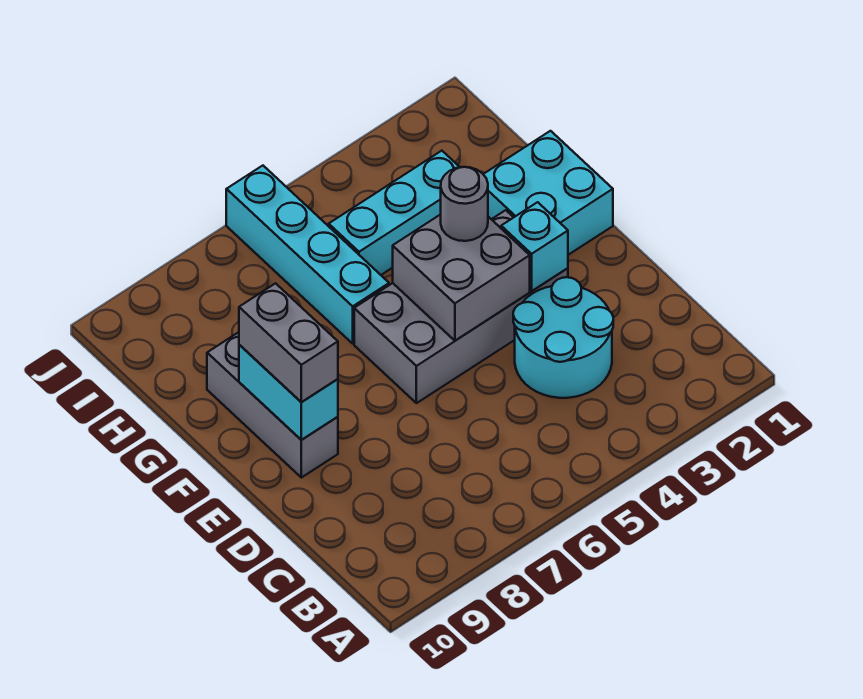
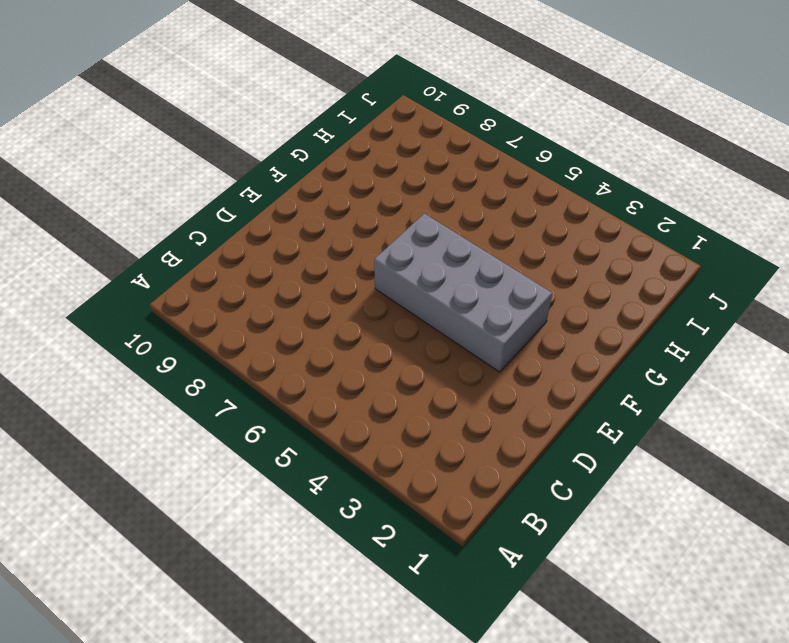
none -> cyan round brick C3:D4 level 1
none -> grey brick E9:G9 level 1

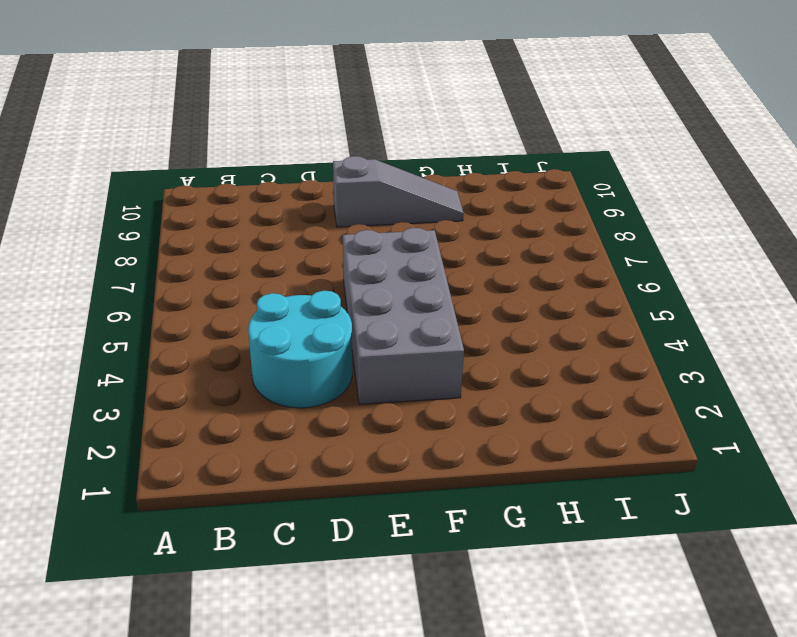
grey slope E9:G9 level 1 top E -> grey brick E9:G9 level 1
none -> cyan brick F1:G2 level 1
none -> cyan brick G6:J6 level 1

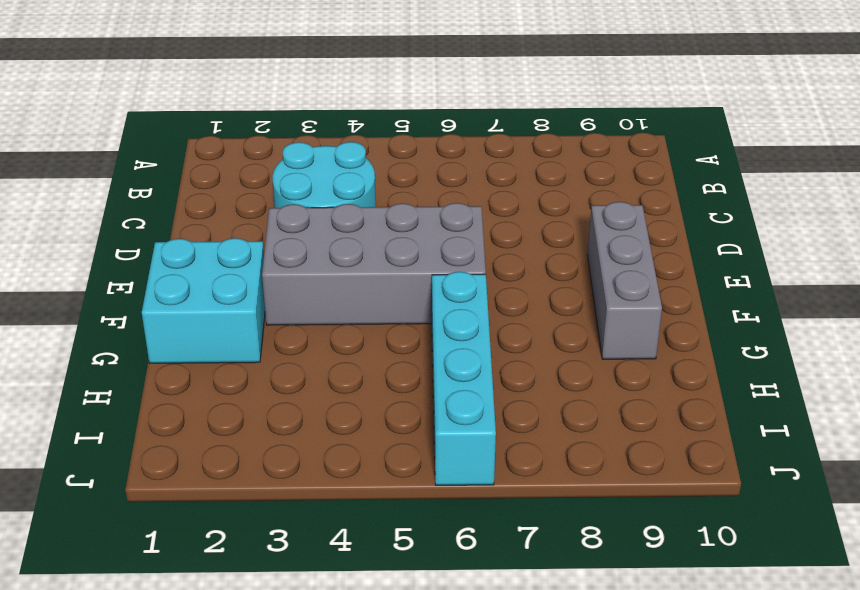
none -> cyan brick H3:H5 level 1
none -> cyan brick E3 level 2

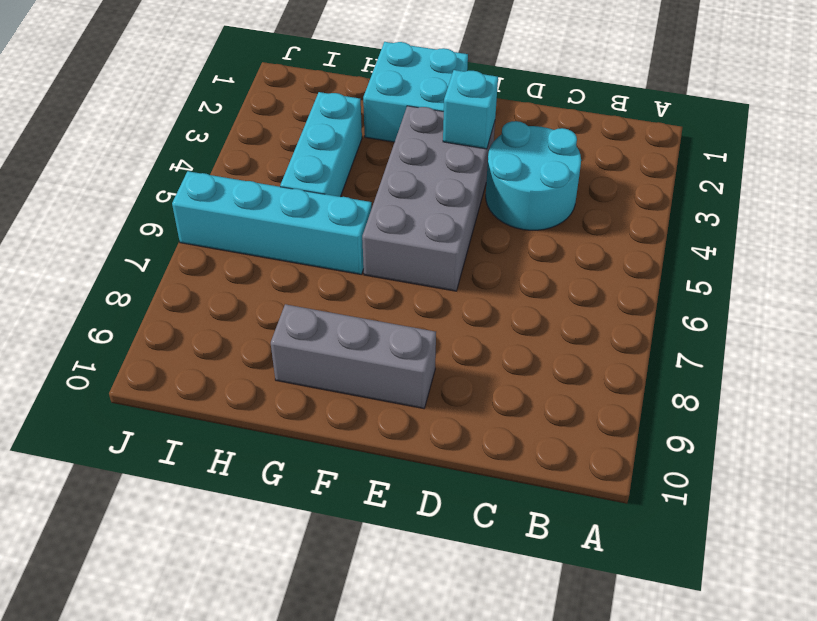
none -> grey brick E4:F5 level 2
none -> cyan brick E9:F9 level 2

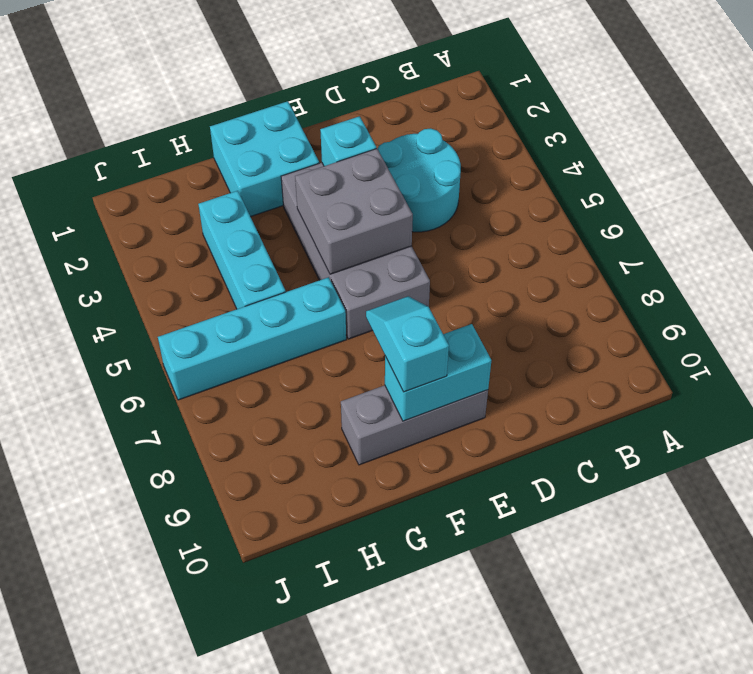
cyan slope F8:F9 level 3 top 9 -> grey brick E9:F9 level 3
none -> grey round brick F4 level 3

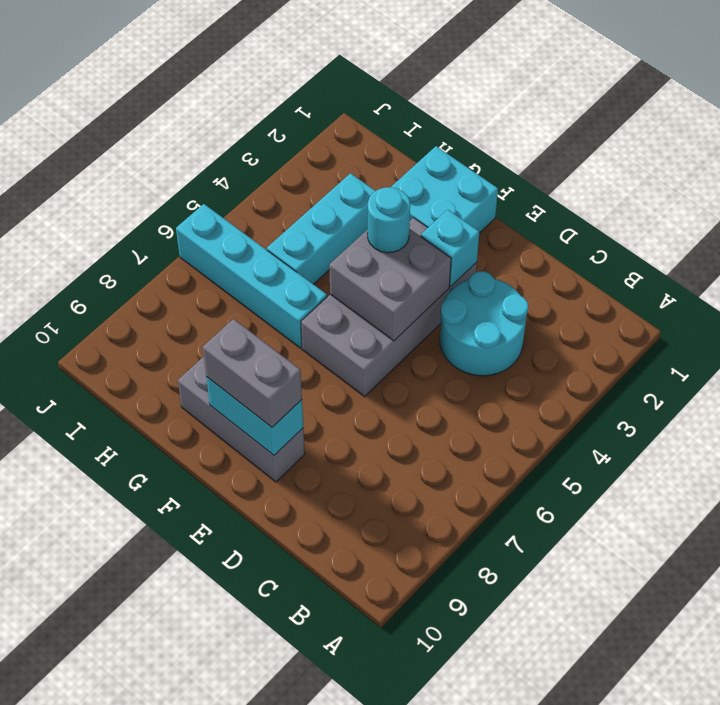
cyan round brick F4 level 3 -> grey round brick F4 level 3

